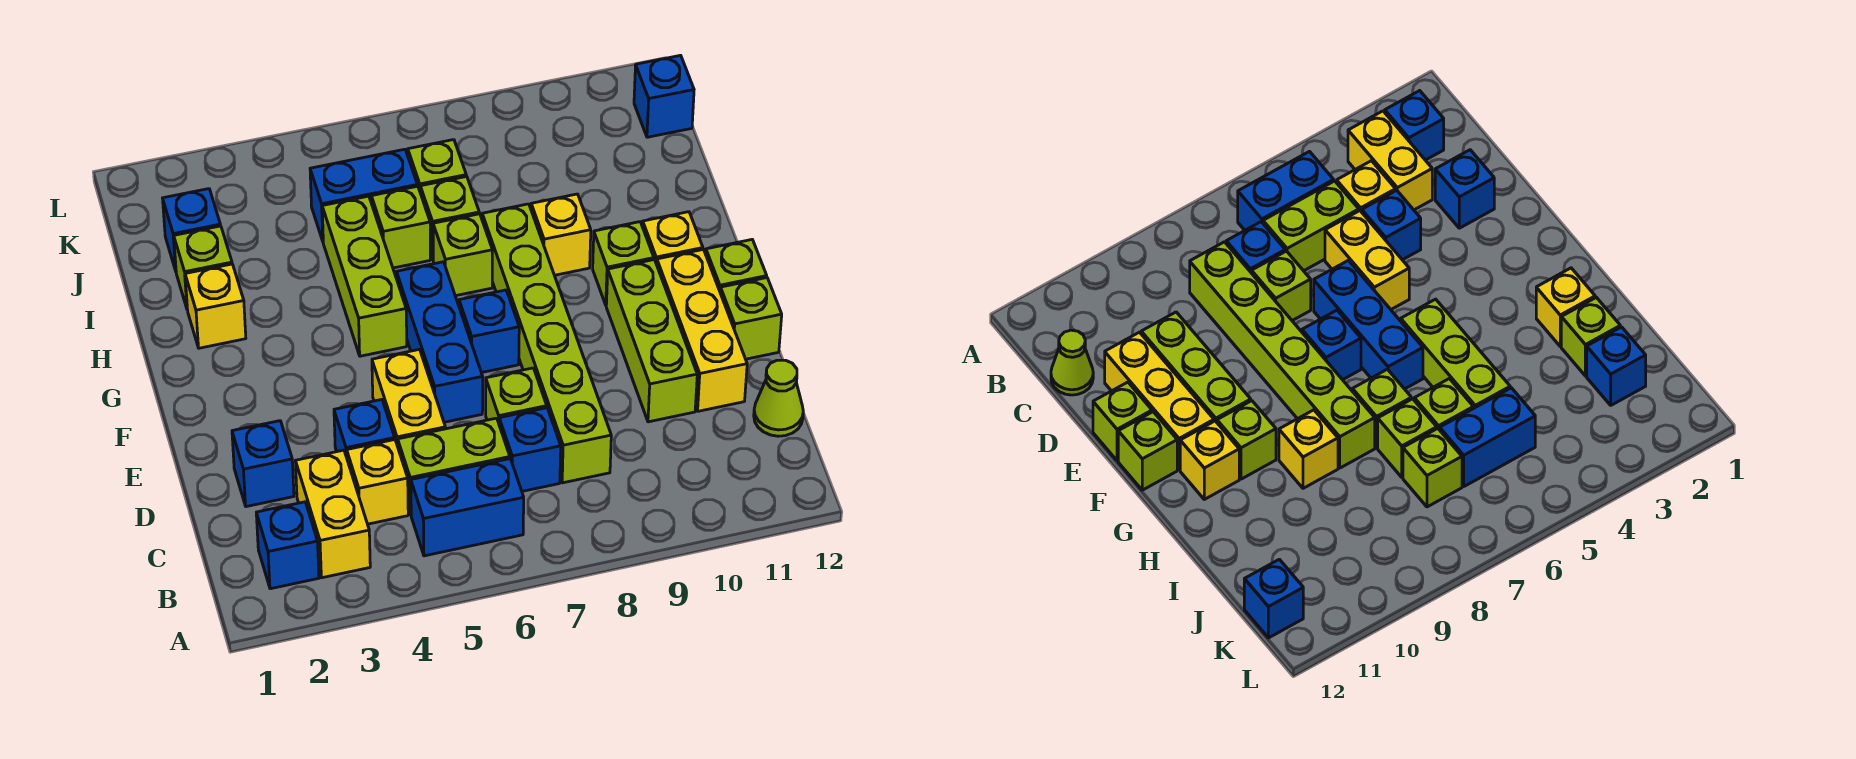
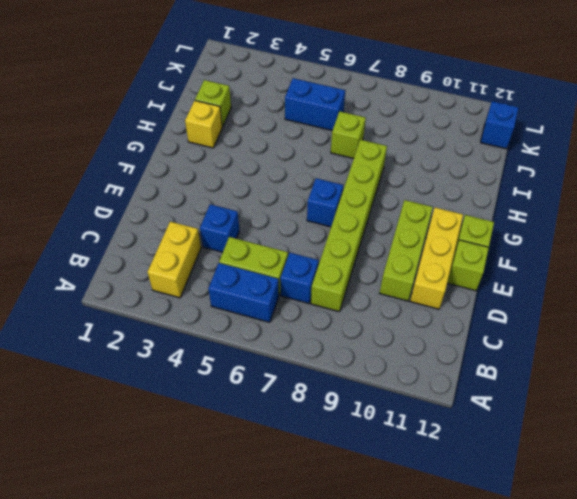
none -> blue brick B2 level 1
none -> yellow brick C4 level 1
none -> lime cone C12 level 1
none -> blue brick D2 level 1

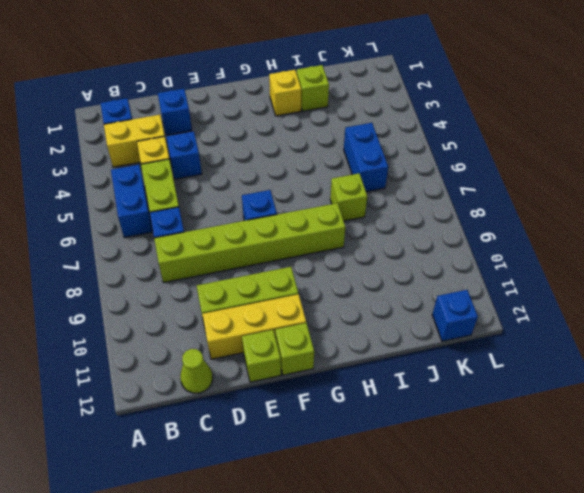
none -> yellow brick D5:E5 level 1
none -> lime brick D7 level 1
none -> blue brick E6:G6 level 1
none -> lime brick G5:I5 level 1

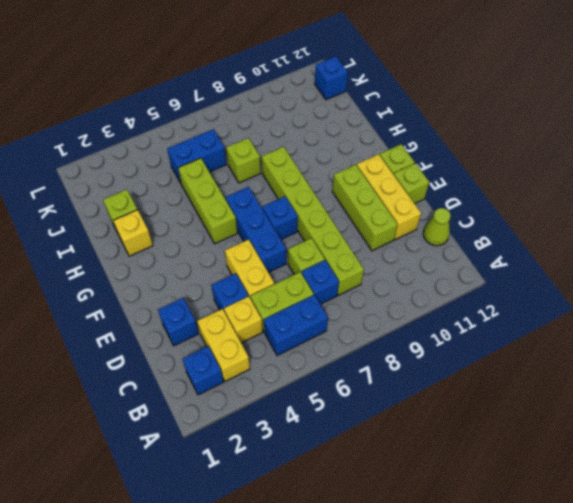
none -> lime brick G10 level 1
none -> yellow brick G11 level 1
none -> lime brick H7 level 1
none -> yellow brick H9 level 1

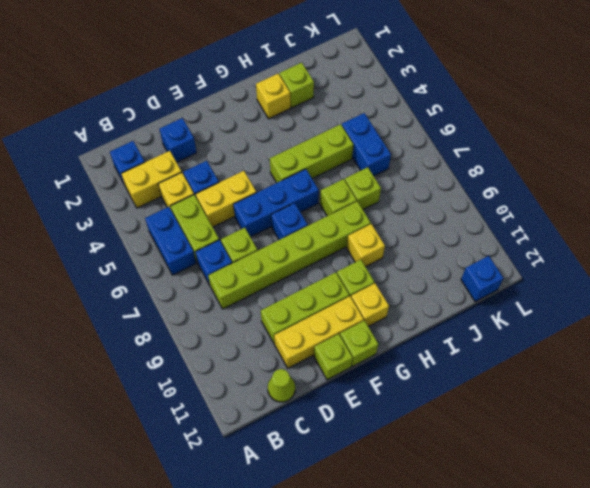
none -> lime brick I6 level 1
none -> blue brick J2 level 1
none -> lime brick J7 level 1

